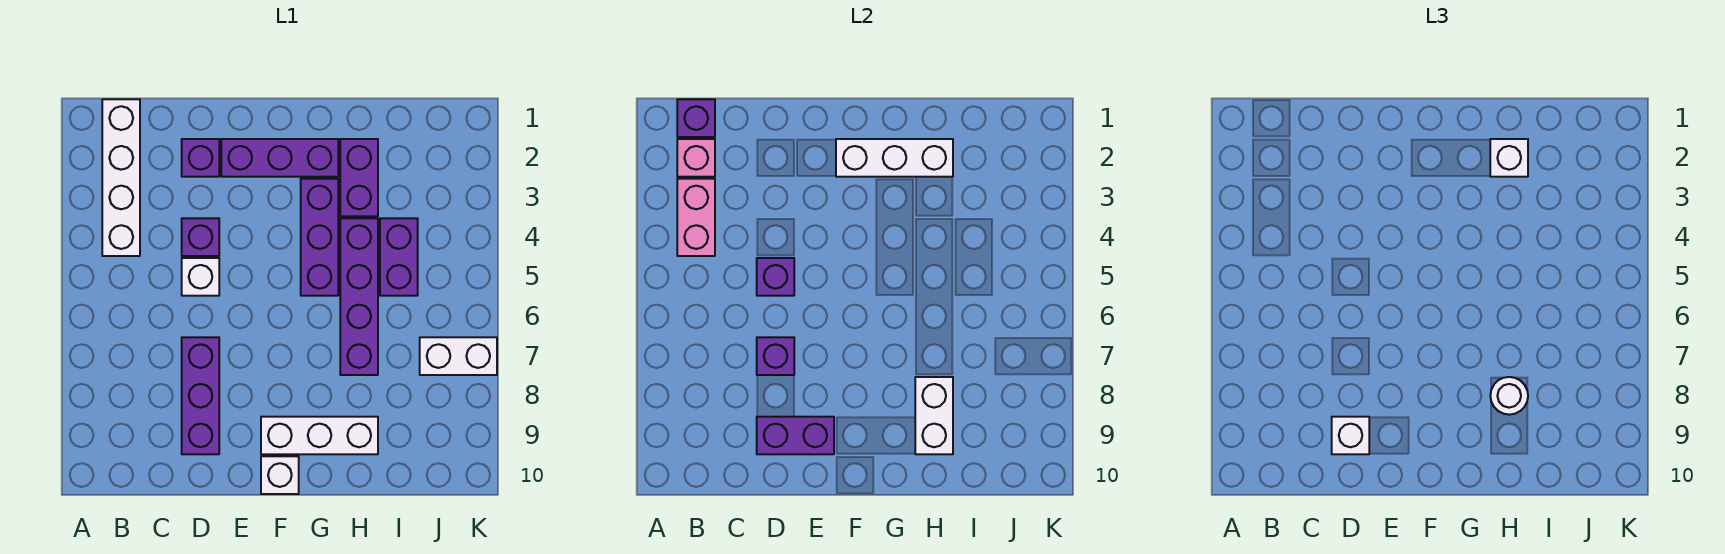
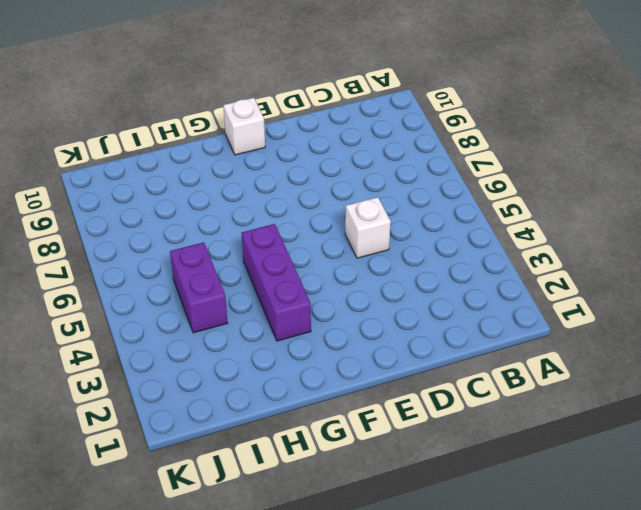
none -> white brick B1:B4 level 1
none -> purple brick D2 level 1
none -> purple brick D4 level 1

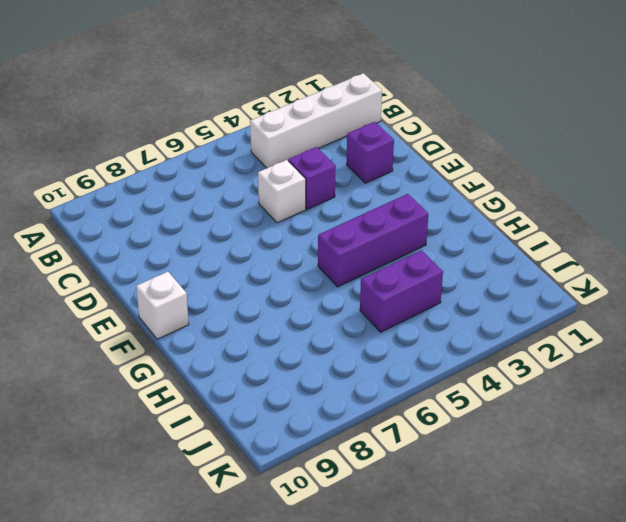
none -> purple brick D7:D9 level 1
none -> purple brick E2:G2 level 1
none -> white brick F9:H9 level 1

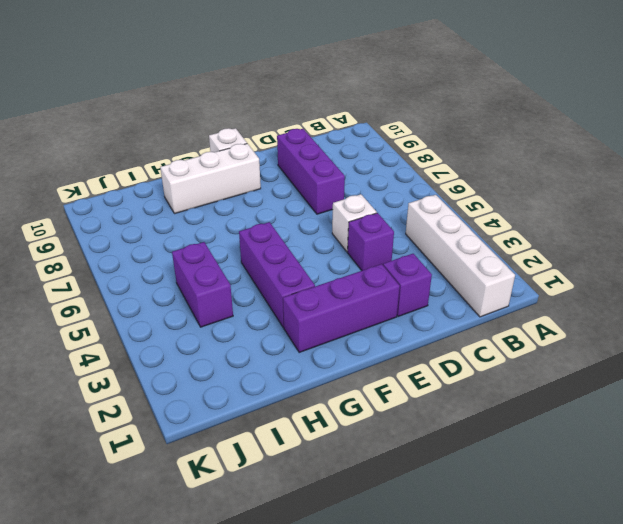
none -> purple brick H2:H3 level 1
none -> purple brick H4:H7 level 1
none -> white brick J7:K7 level 1

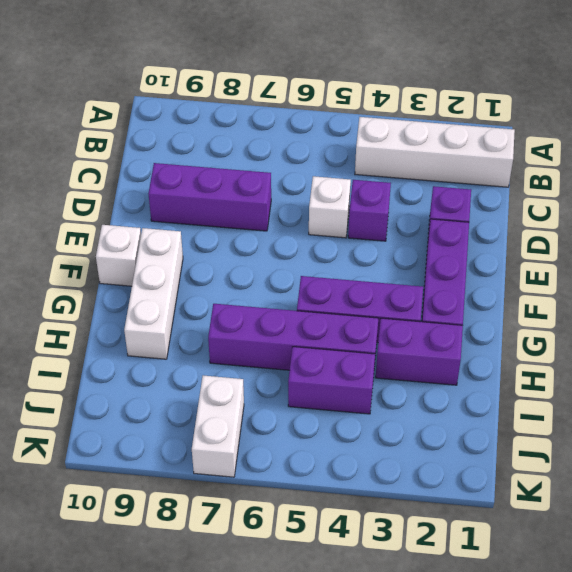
none -> purple brick B1 level 2
none -> pink brick B2 level 2
none -> pink brick B3:B4 level 2

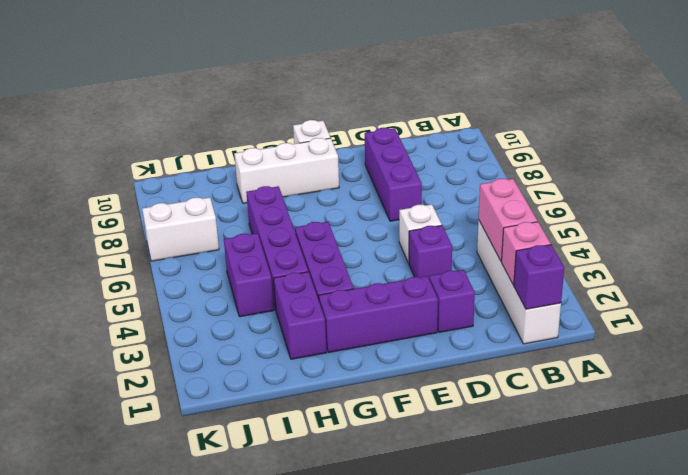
none -> purple brick D5 level 2
none -> purple brick D7 level 2
none -> purple brick D9:E9 level 2

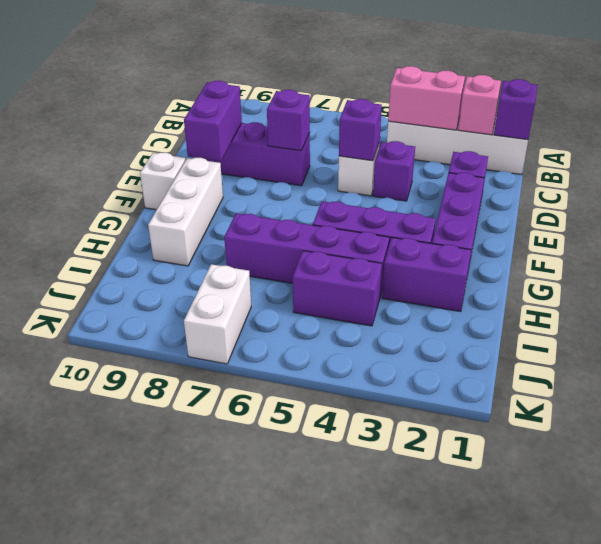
none -> white brick F2:H2 level 2
none -> white brick H8:H9 level 2
none -> white brick D9 level 3

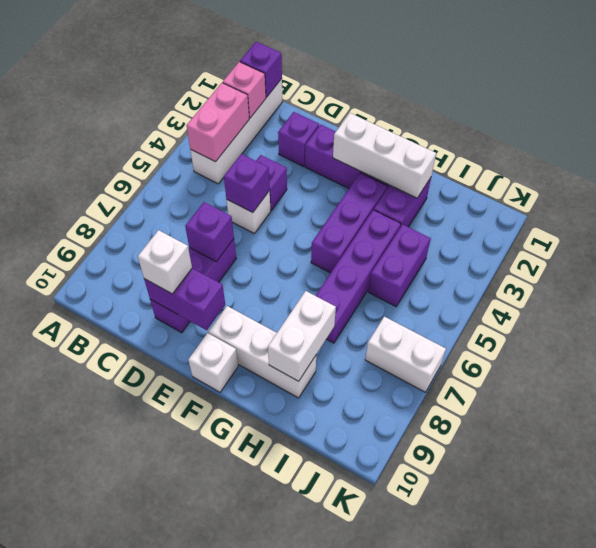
none -> white brick H2 level 3
none -> white round brick H8 level 3

